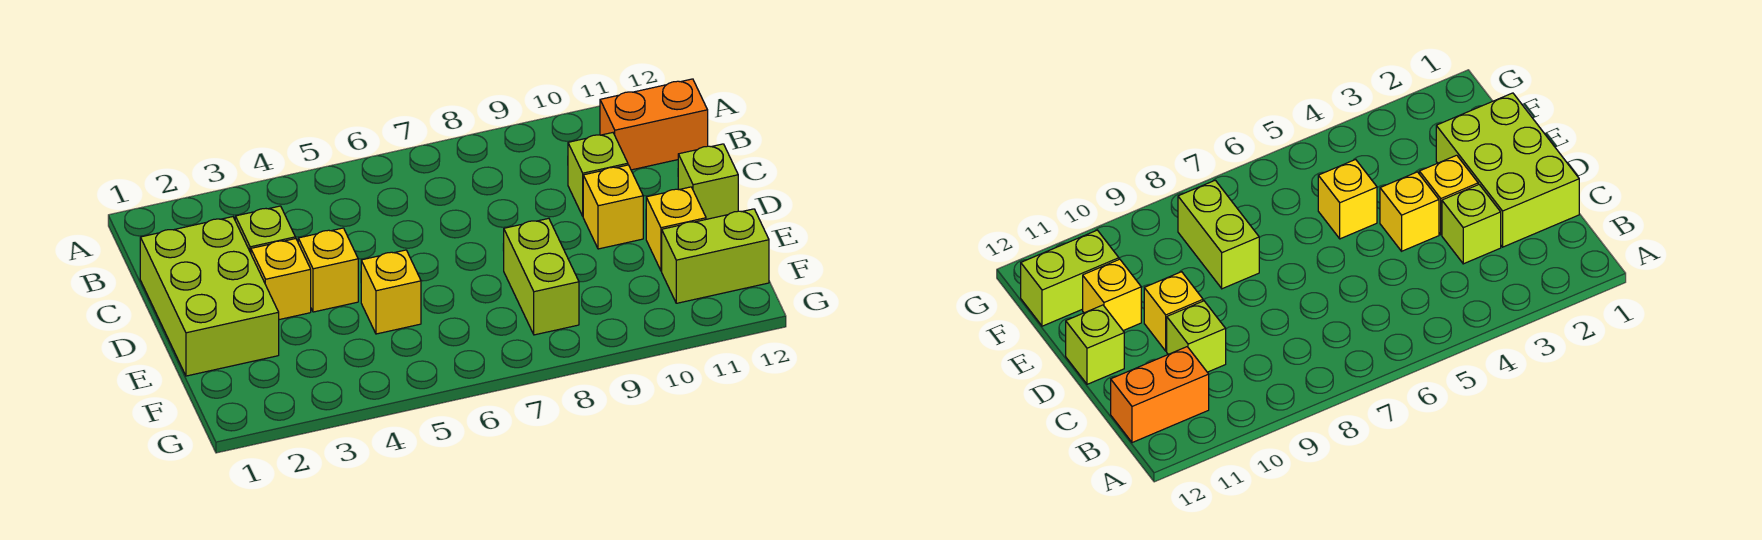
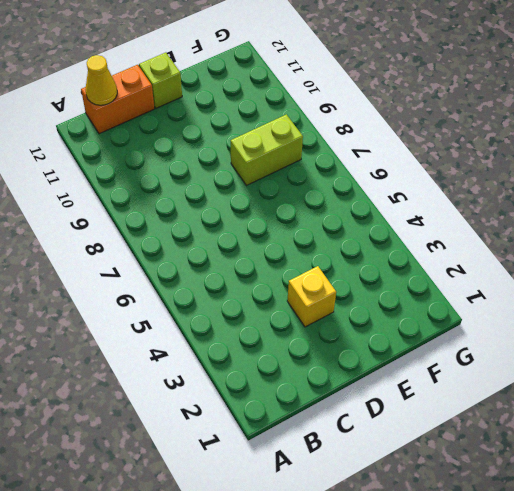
orange brick B12:C12 level 1 -> orange brick B11:B12 level 1
yellow cone B12 level 2 -> none
none -> lime brick C1:E2 level 1
none -> lime brick C3 level 1
none -> lime brick C10 level 1

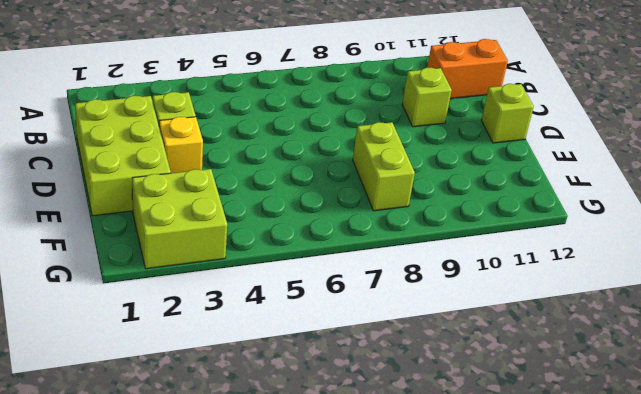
lime brick F2:G3 level 1 -> none
none -> yellow brick D4 level 1
none -> yellow brick D10 level 1
none -> yellow brick E5 level 1

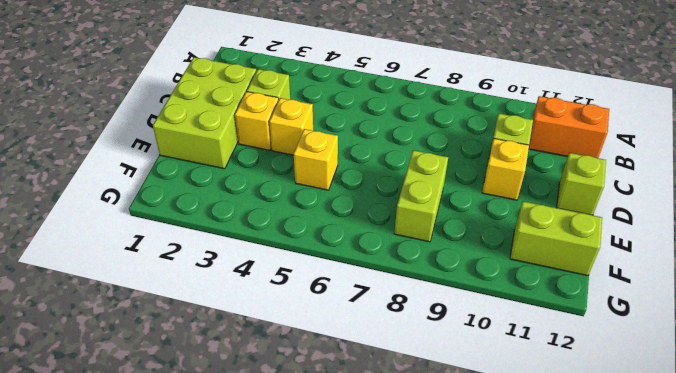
none -> yellow brick E11 level 1

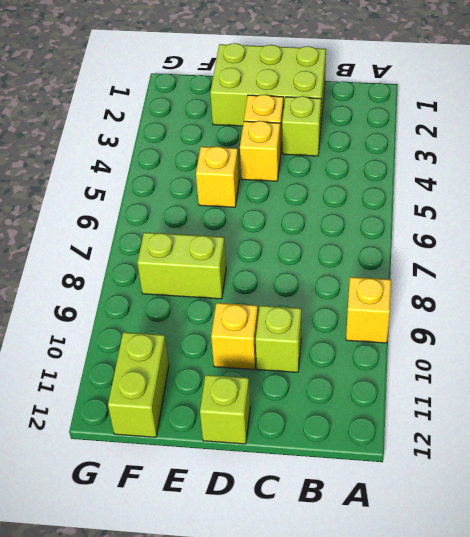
yellow brick A9 level 1 -> yellow brick E11 level 1
none -> orange brick B11:B12 level 1

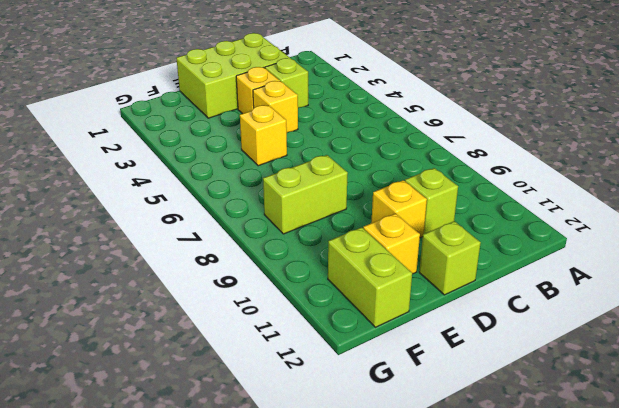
none -> orange brick B11:B12 level 1

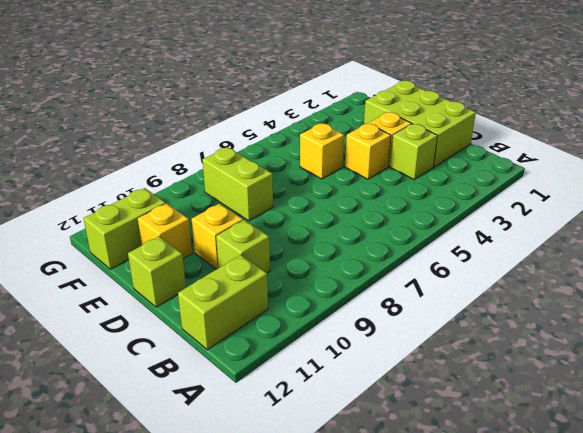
lime brick B11:B12 level 1 -> orange brick B11:B12 level 1

